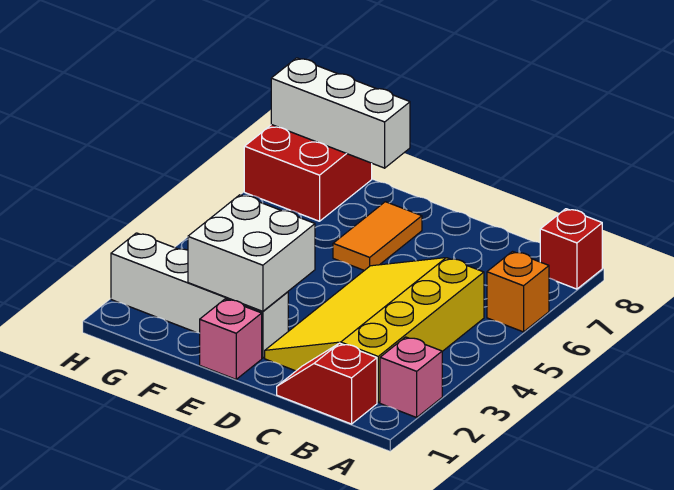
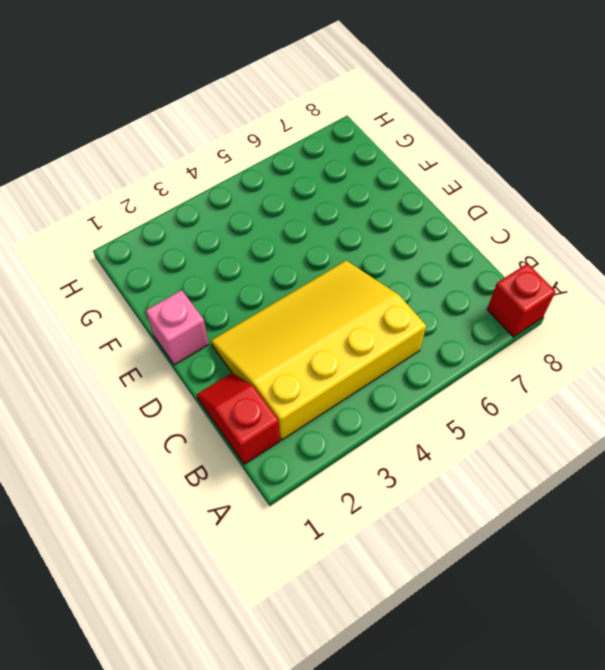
none -> pink brick A2 level 1
none -> orange brick A6 level 1

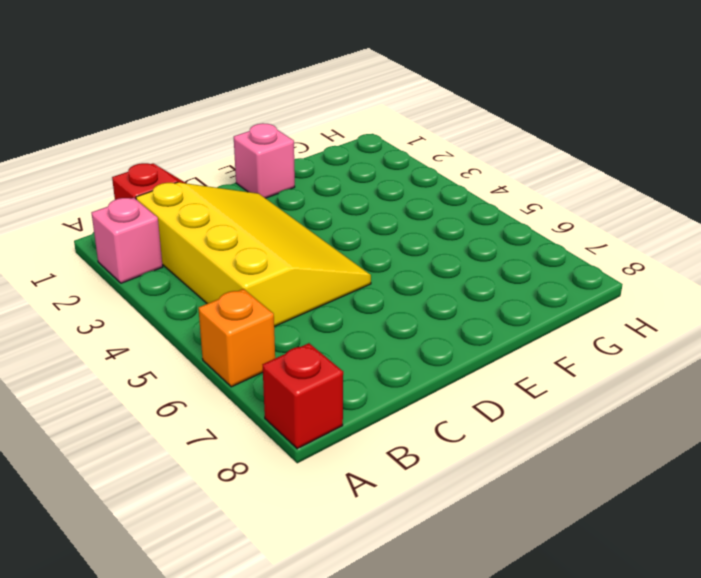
none -> white brick E2:H2 level 1
none -> orange tile E6:E7 level 1

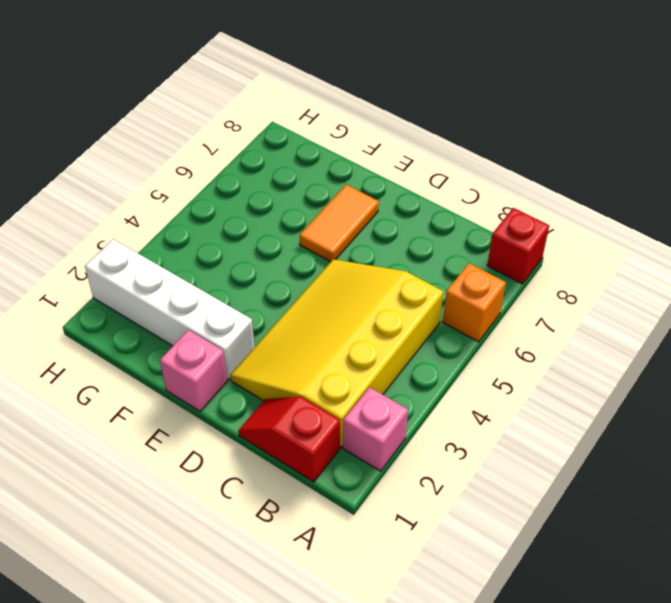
none -> red brick G7:H8 level 1
none -> white brick E2:F3 level 2

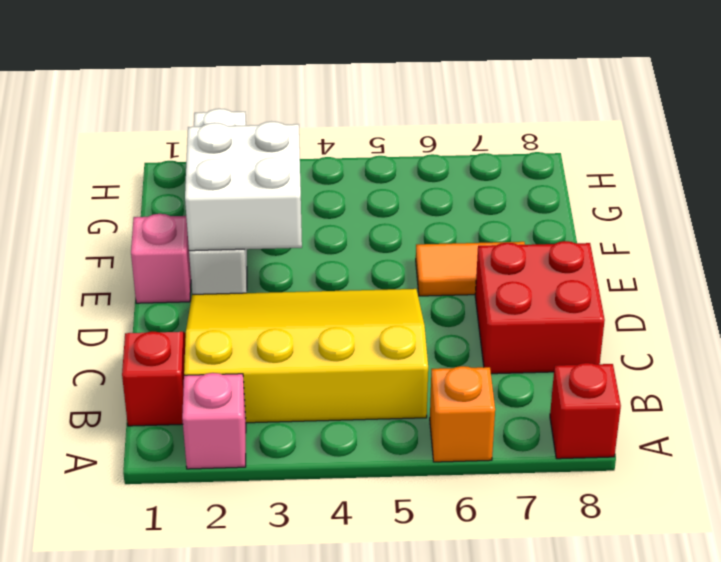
red brick C7:D8 level 1 -> red brick G7:H8 level 1
none -> white brick F8:H8 level 2

